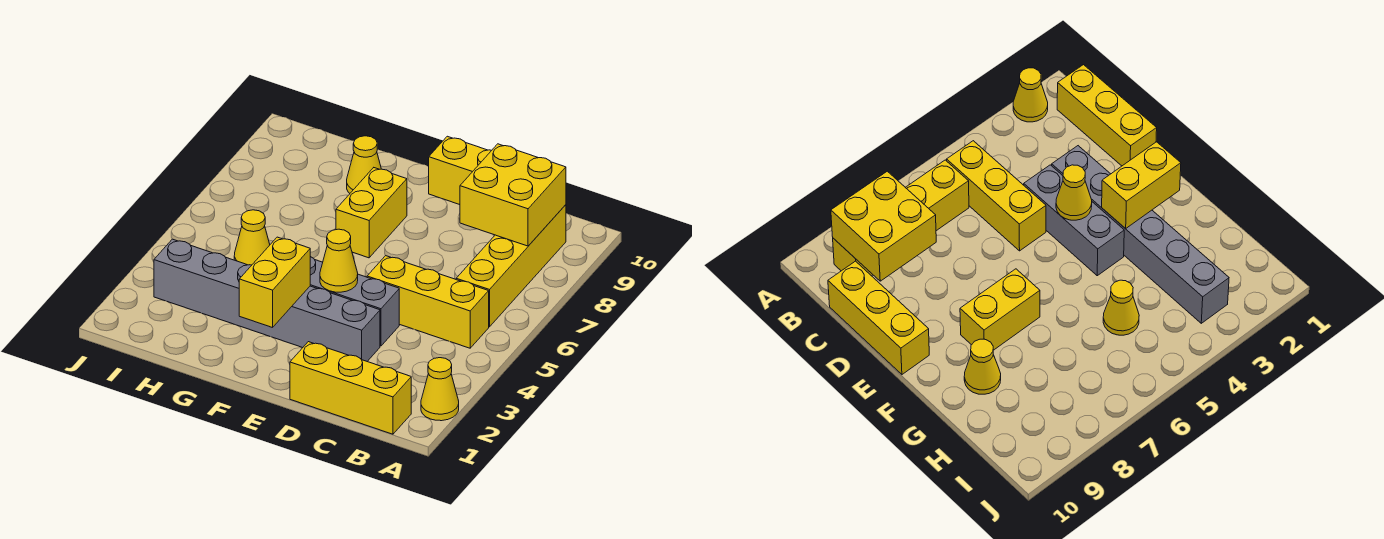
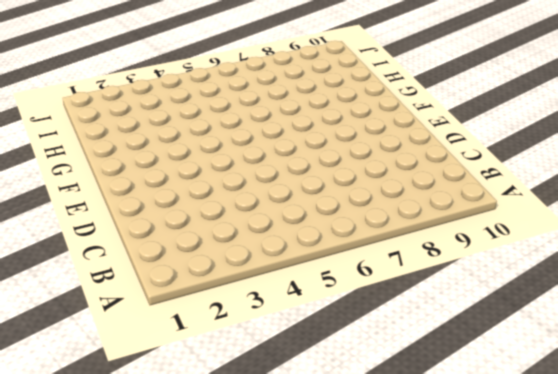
none -> yellow cone A2 level 1
none -> yellow brick B1:D1 level 1
none -> yellow brick B5:D5 level 1

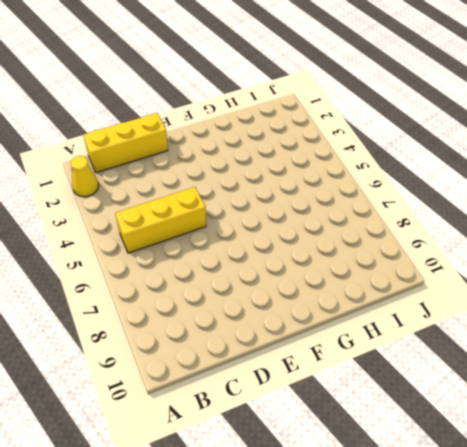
none -> yellow brick B6:B9 level 1
none -> yellow brick C10:E10 level 1
none -> grey brick D3:I3 level 1

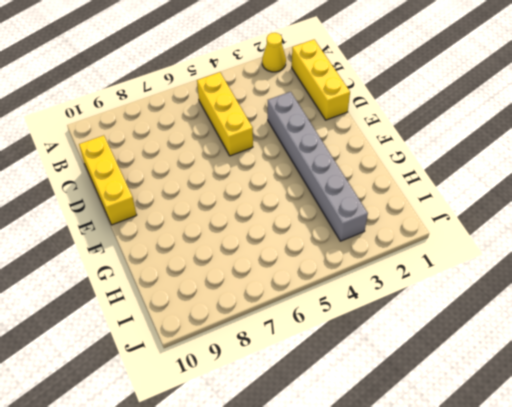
none -> yellow brick B6:B9 level 1
none -> grey brick D4:F4 level 1
none -> yellow brick F7:F8 level 1

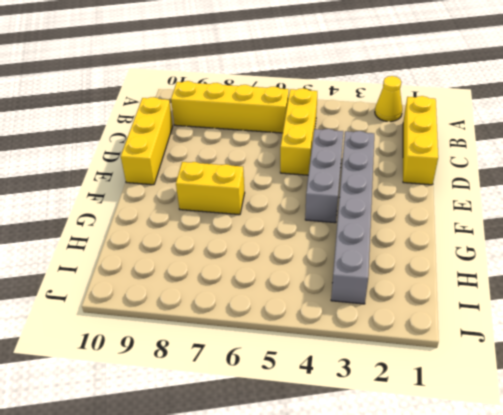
none -> yellow cone G9 level 1
none -> yellow cone H5 level 1
none -> yellow brick B8:C9 level 2

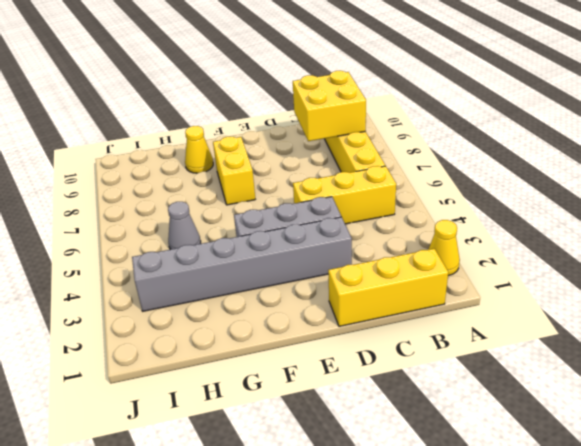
grey cone H5 level 1 -> yellow cone H5 level 1
none -> yellow brick C10:E10 level 1
none -> yellow cone E4 level 2
none -> yellow brick F2:F3 level 2

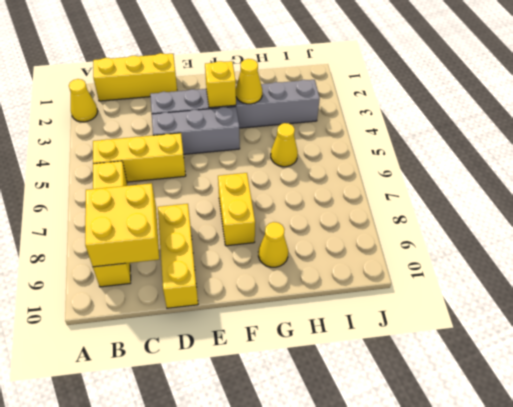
yellow brick D8:D10 level 1 -> yellow brick C10:E10 level 1
yellow brick F3 level 2 -> yellow brick F2:F3 level 2
yellow cone G3 level 2 -> yellow cone E4 level 2

